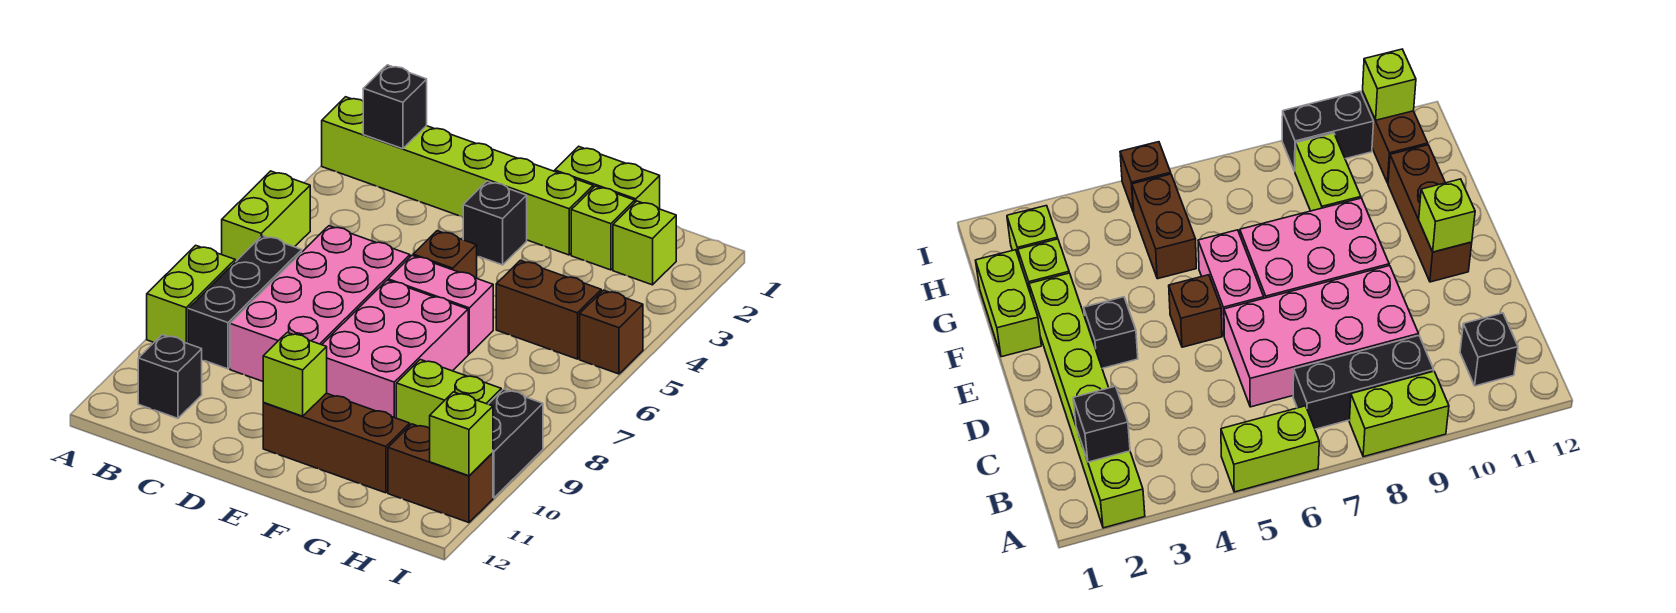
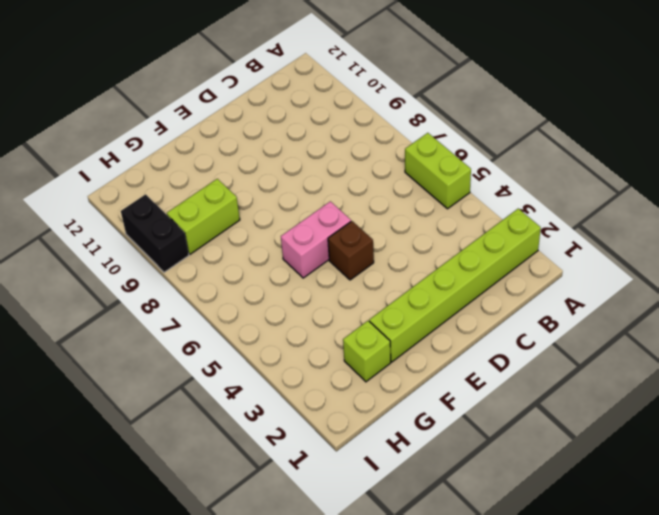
none -> lime brick A8:A9 level 1
none -> black brick B7:B9 level 1
none -> black brick B11 level 1

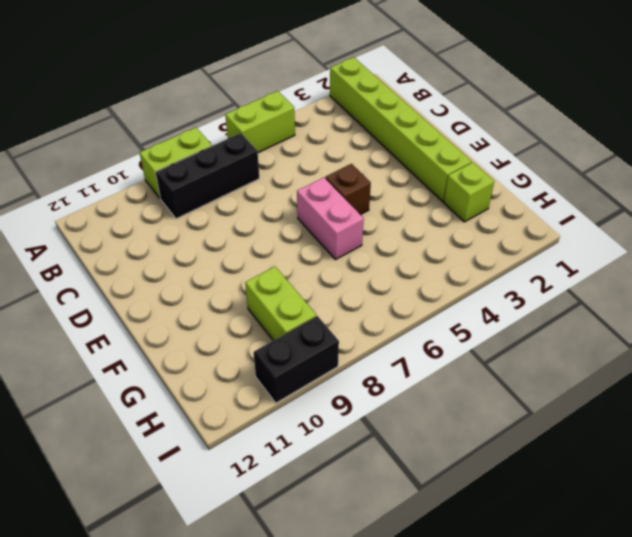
none -> black brick B11 level 1
none -> pink brick C6:D9 level 1
none -> black brick E3 level 1

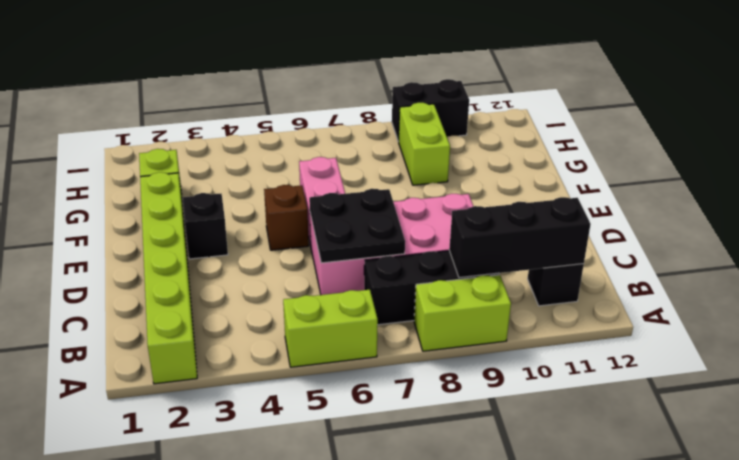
black brick B9:B11 level 2 -> none
black plate C6:D7 level 2 -> none
none -> pink brick E7:F9 level 1
none -> brown brick E11:G11 level 1
none -> lime brick F1:G1 level 1

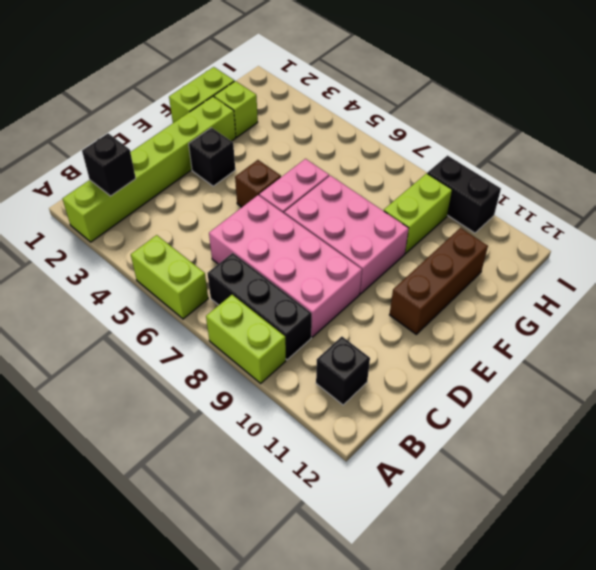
none -> brown brick G5:H5 level 1
none -> lime brick H2 level 1
none -> brown brick H11:I11 level 1

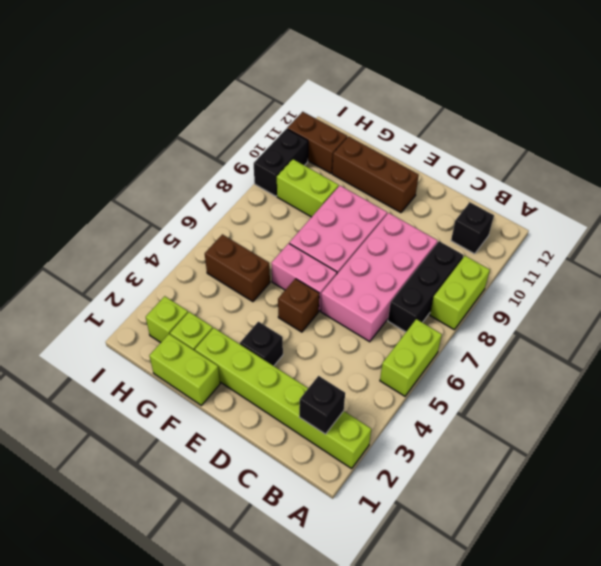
none -> brown brick I5 level 1
none -> lime brick E11 level 2
none -> lime brick I11 level 2

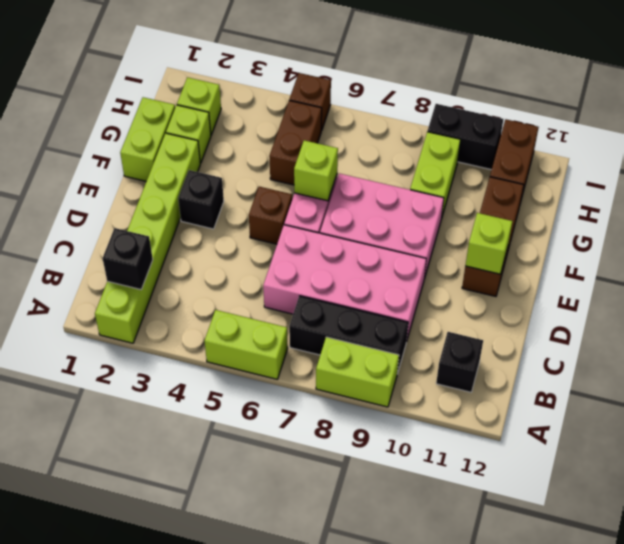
lime brick F6 level 2 -> lime brick I11 level 2

